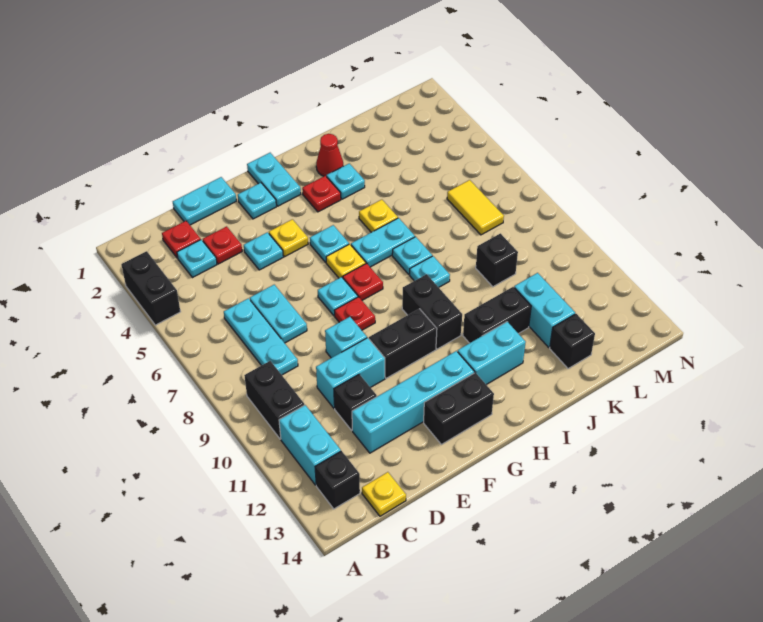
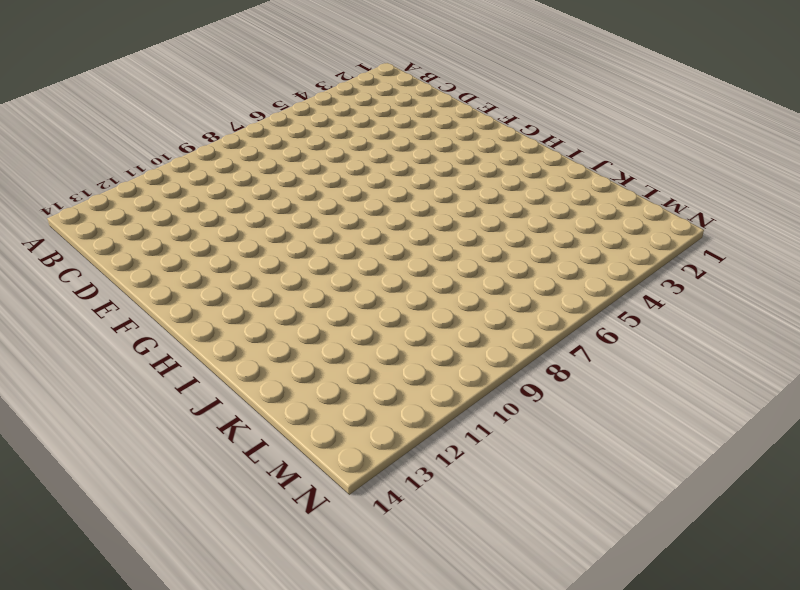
none -> black brick A3:A4 level 1
none -> black brick B9:B10 level 1
none -> cyan brick B11:B12 level 1
none -> black brick B13 level 1

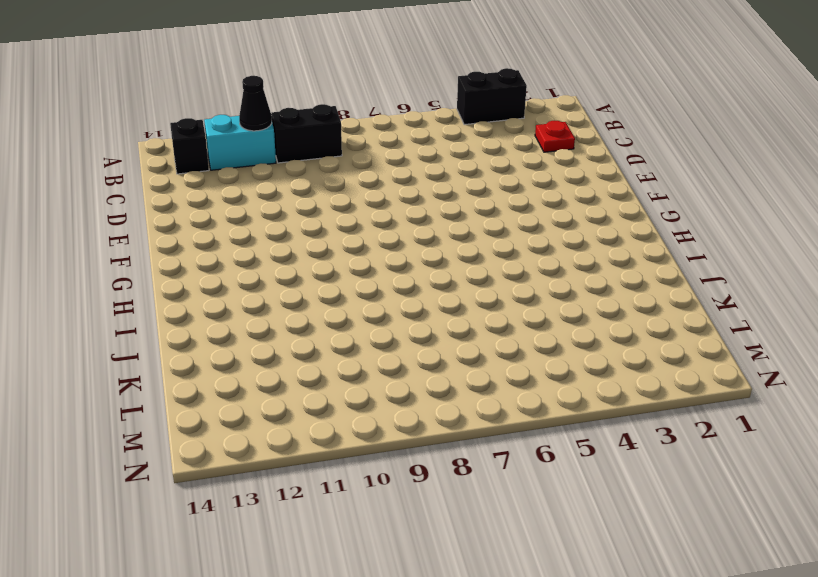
black cone B11 level 2 -> none
none -> cyan plate C3 level 1
none -> cyan plate C6:C8 level 1
none -> yellow plate C14 level 1
none -> cyan plate D1:E1 level 1

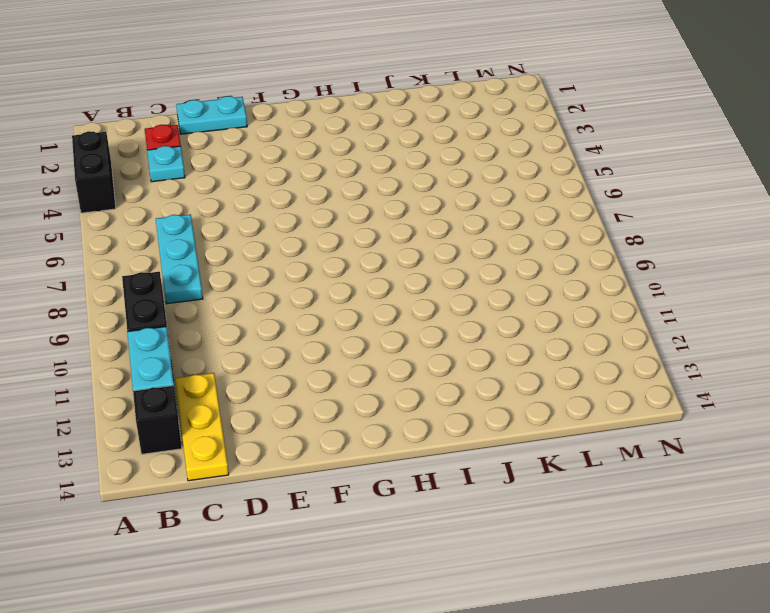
yellow plate C12:C14 level 1 -> yellow plate C14 level 1
none -> red plate D3 level 1
none -> cyan plate D6:D7 level 1
none -> cyan brick D10:E10 level 1
none -> black brick D11 level 1

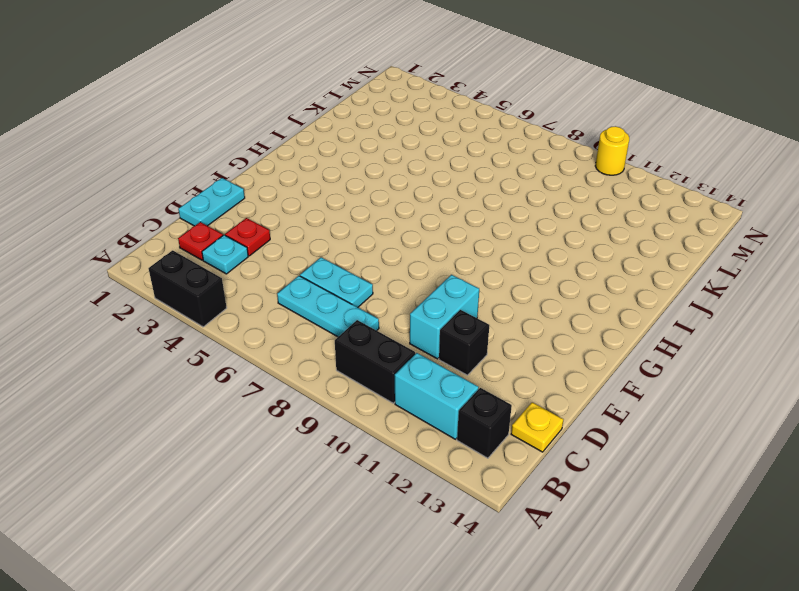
yellow round brick N10 level 1 -> none
none -> cyan brick D12:G12 level 1
none -> cyan plate E4 level 1
none -> cyan brick E9 level 1
none -> cyan plate F2 level 1

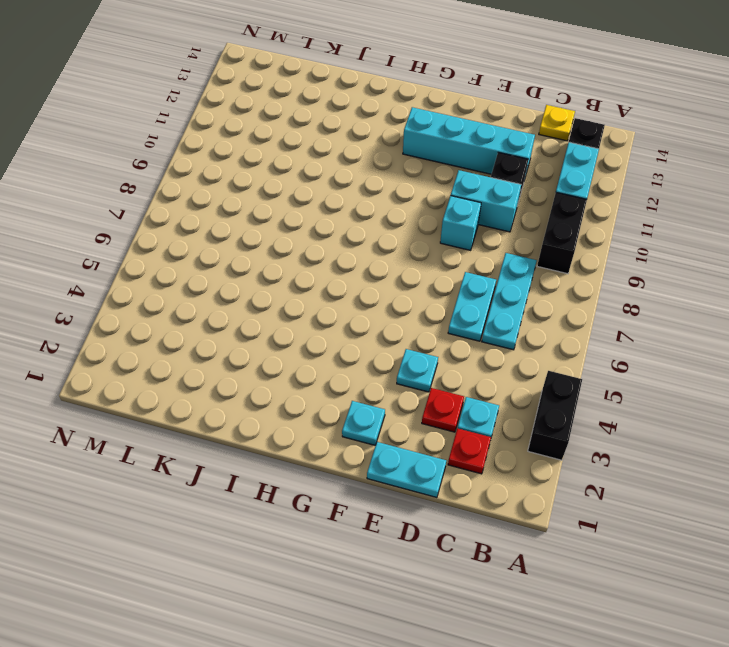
none -> yellow plate F4 level 1
none -> cyan plate F7 level 1
none -> red plate F8 level 1
none -> black brick F10:G10 level 1

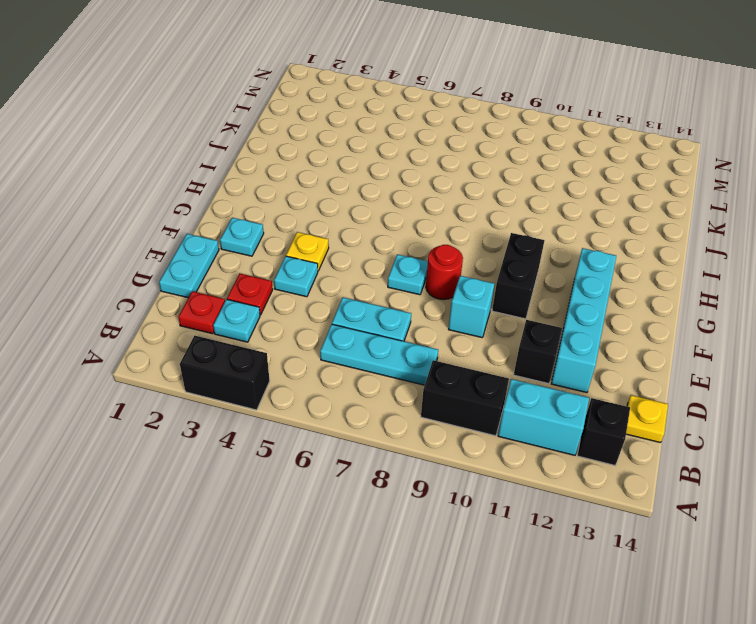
red round brick F8 level 1 -> red plate F8 level 1
none -> cyan brick D10:E10 level 1
none -> black brick F13:G13 level 1
none -> cyan plate G1:G2 level 1
none -> cyan plate G5 level 1

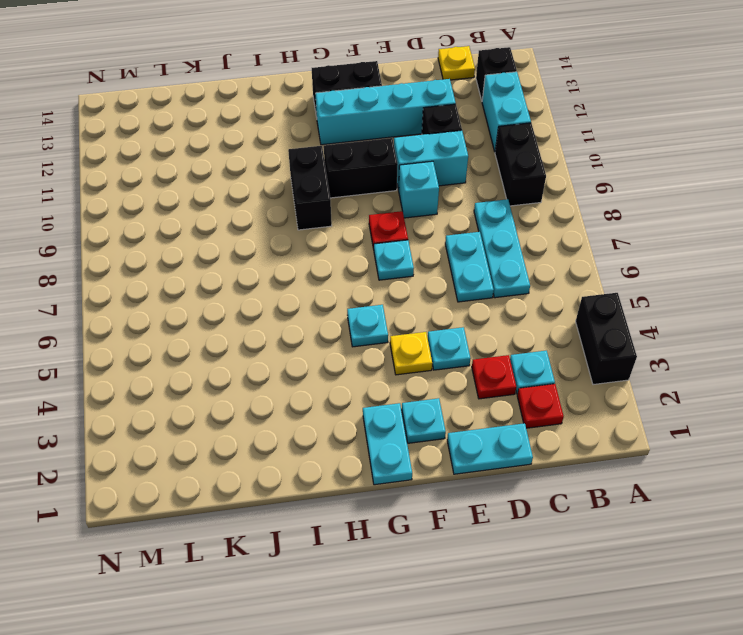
none -> yellow plate G6 level 1
none -> red plate G7 level 1
none -> red plate H3 level 1
none -> cyan plate H6:I6 level 1

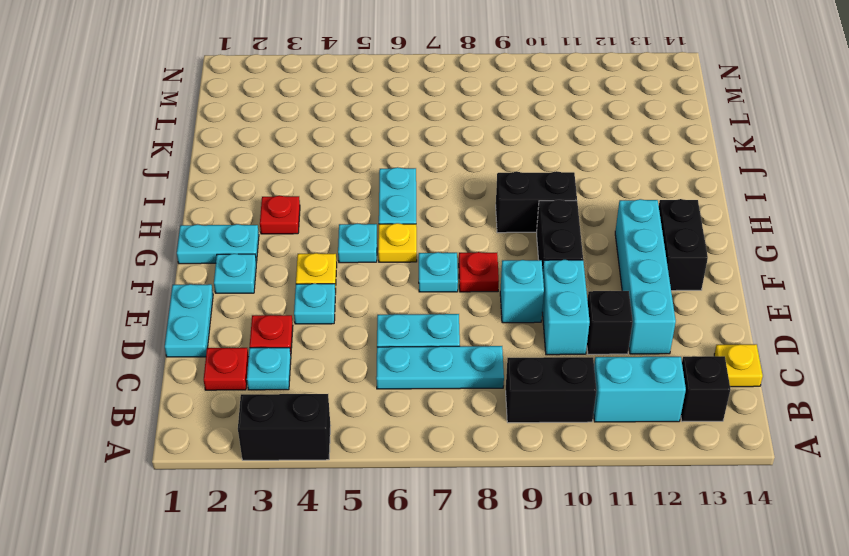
none -> red plate G7 level 1
none -> cyan brick H12:I12 level 1
none -> red cone I2 level 1
none -> cyan plate I3 level 1

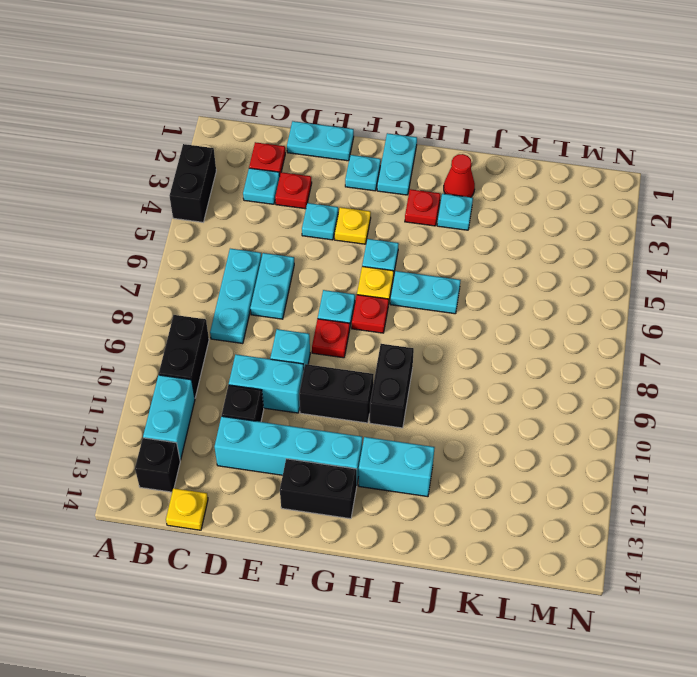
none -> yellow plate I5 level 1
none -> cyan plate I7 level 1
none -> cyan plate I8 level 1
none -> black brick I11:J11 level 1

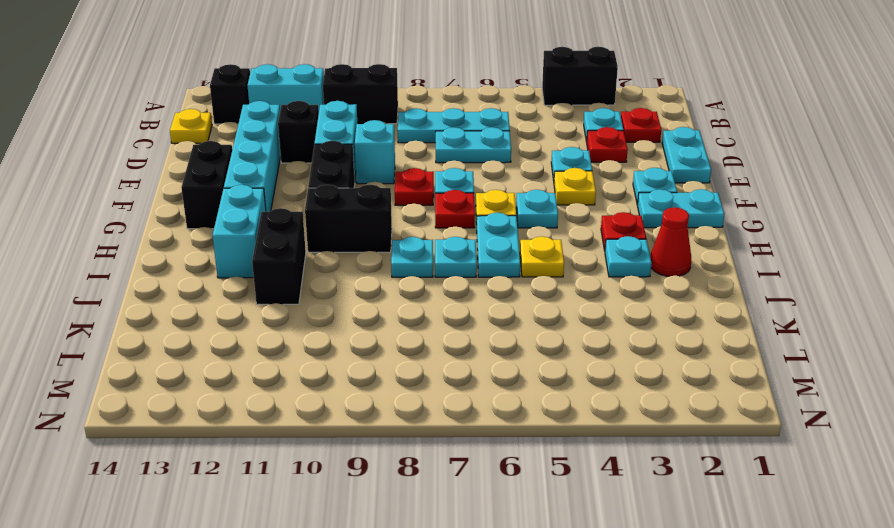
none -> black brick K9 level 1
none -> cyan brick K11:K12 level 1
none -> black brick K13 level 1
none -> yellow tile L6:L7 level 1

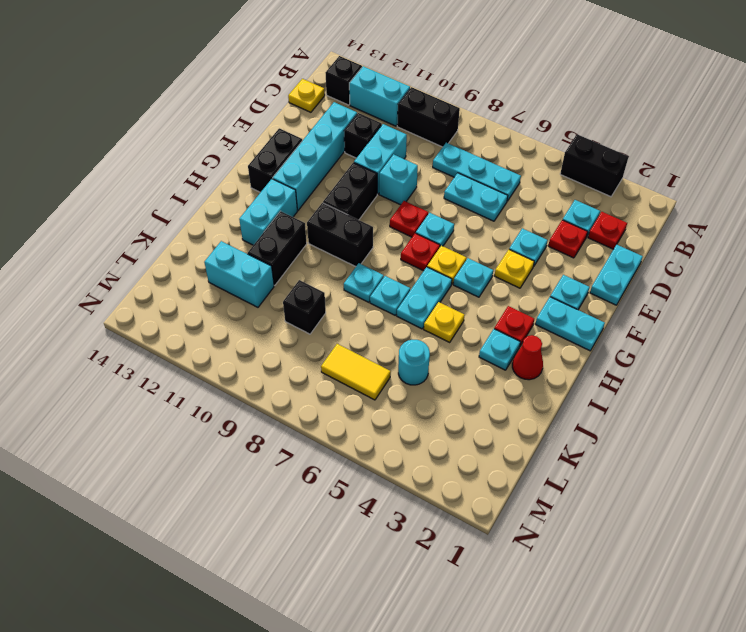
cyan round brick K5 level 1 -> none
none -> black brick K13 level 1

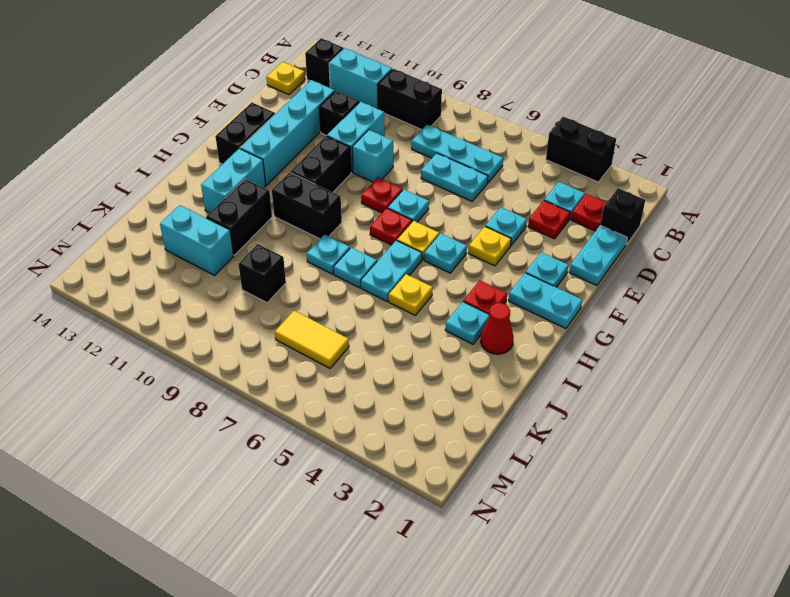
black brick C1 level 1 -> black brick K13 level 1

